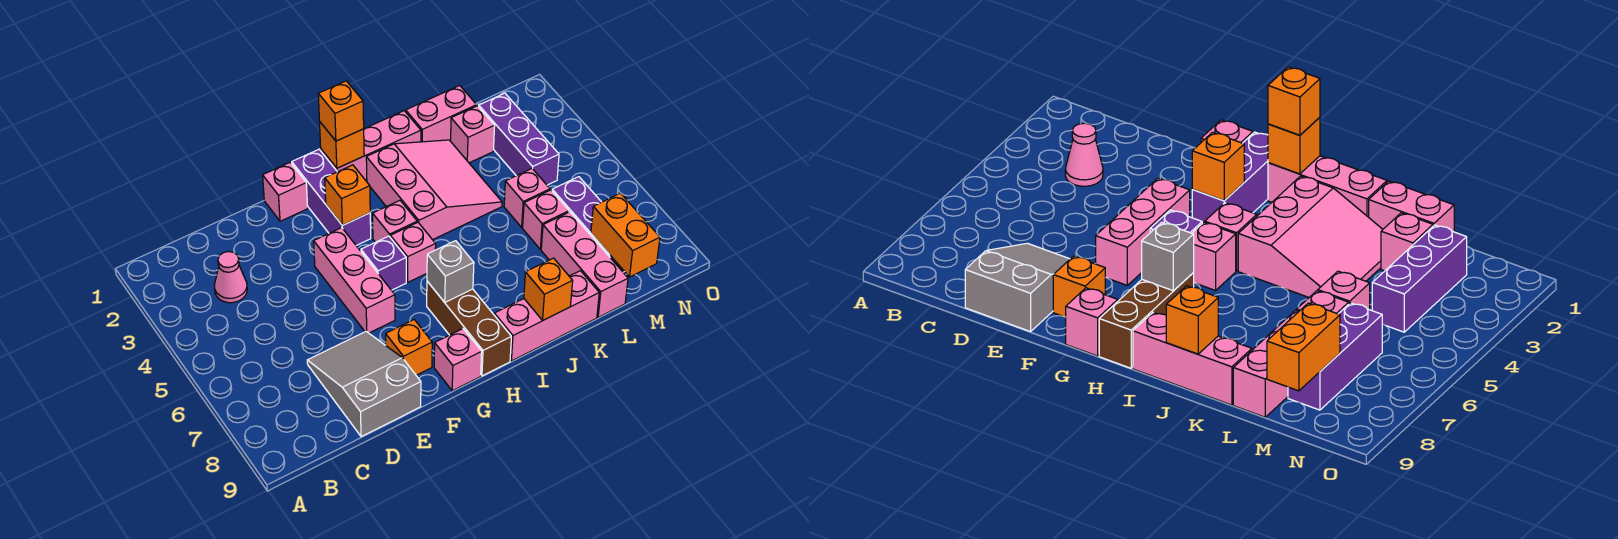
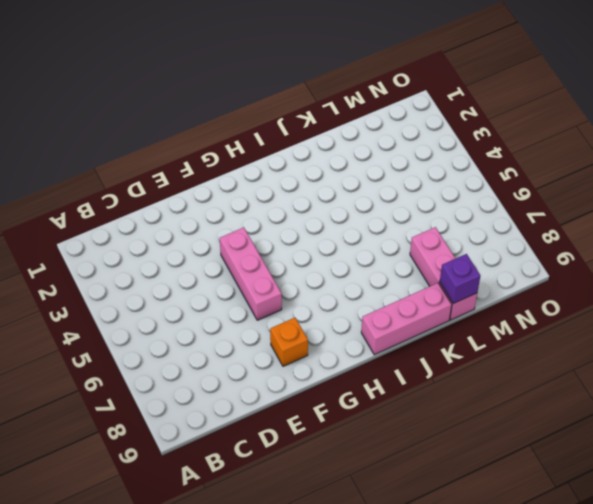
purple brick L9 level 2 -> purple brick G5 level 1
none -> pink cone C3 level 1
none -> grey slope D7:E9 level 1 top 9
none -> pink brick F1 level 1

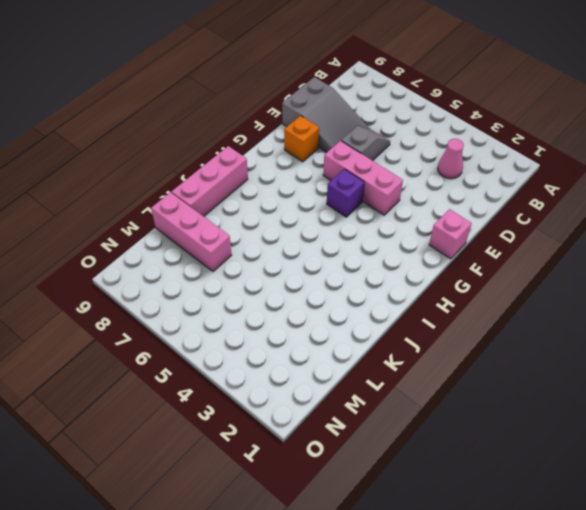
grey slope D6:E6 level 1 top E -> none
none -> purple brick G1:G3 level 1
none -> pink brick G9 level 1
none -> pink brick H1:J1 level 1

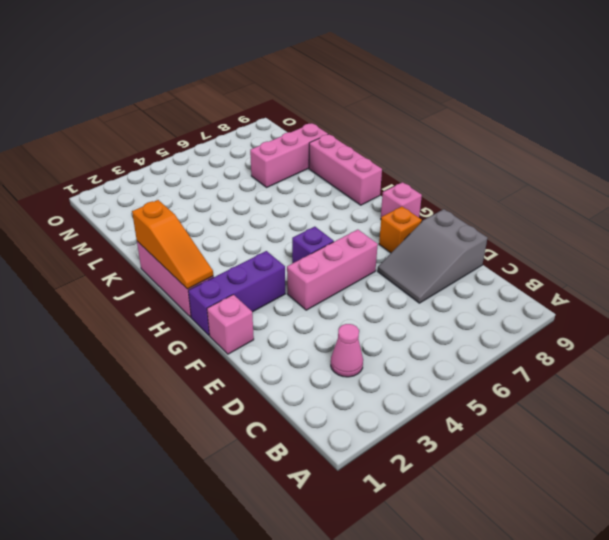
orange slope H1:J1 level 2 top J -> orange brick H1 level 2
none -> pink brick H4 level 1
none -> pink brick H5 level 1
none -> brown brick H7:H9 level 1

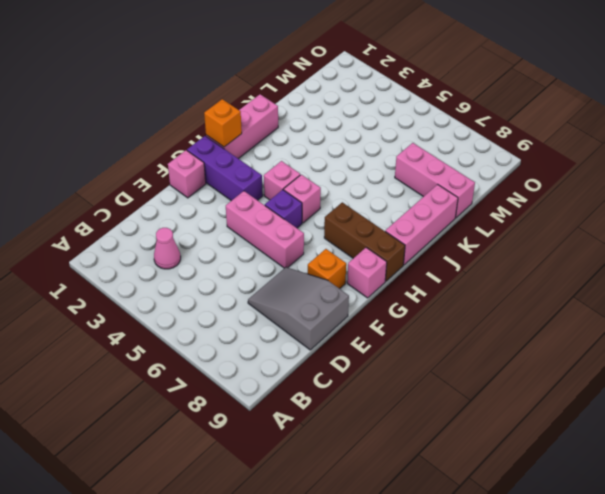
none -> pink slope I2:K4 level 1 top I
none -> pink brick K1:L1 level 1
none -> pink brick L2 level 1

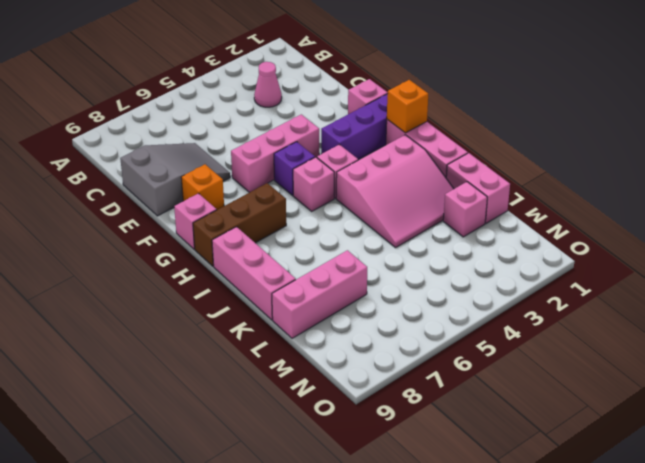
none -> pink brick L5 level 1
none -> pink brick L6 level 1
none -> purple brick M2:M4 level 1

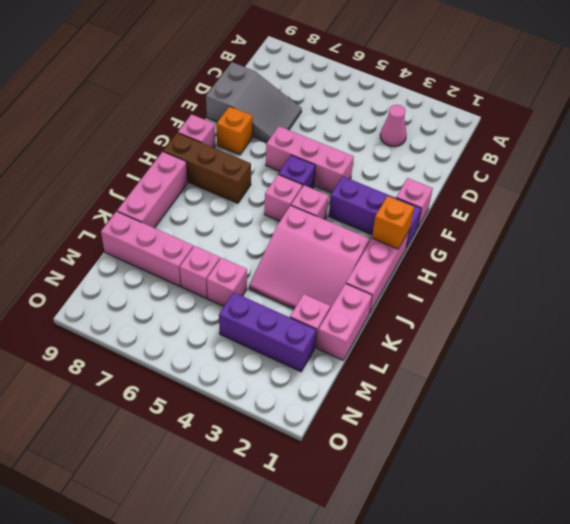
none -> purple brick M6:M8 level 1
none -> orange brick G3 level 2
none -> grey brick H7 level 2

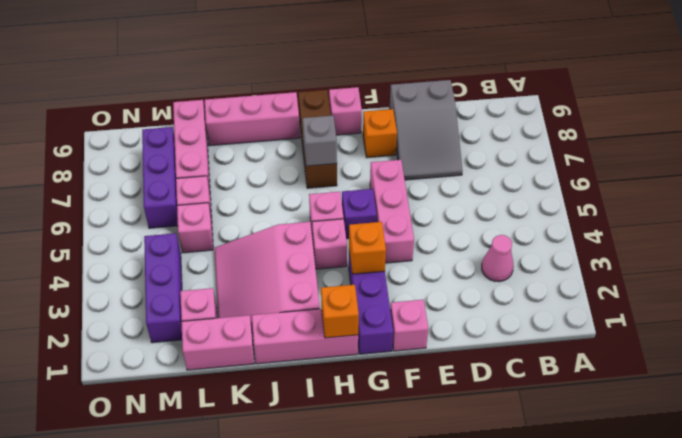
none -> orange brick J9 level 2
none -> orange brick M8:M9 level 2
none -> orange brick H1 level 3

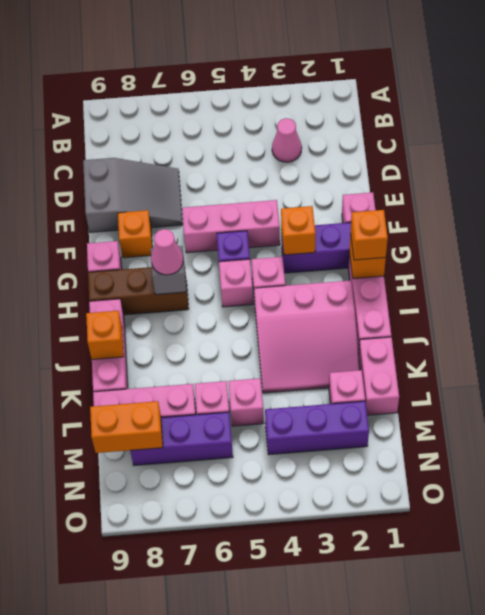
pink cone H7 level 3 -> none

